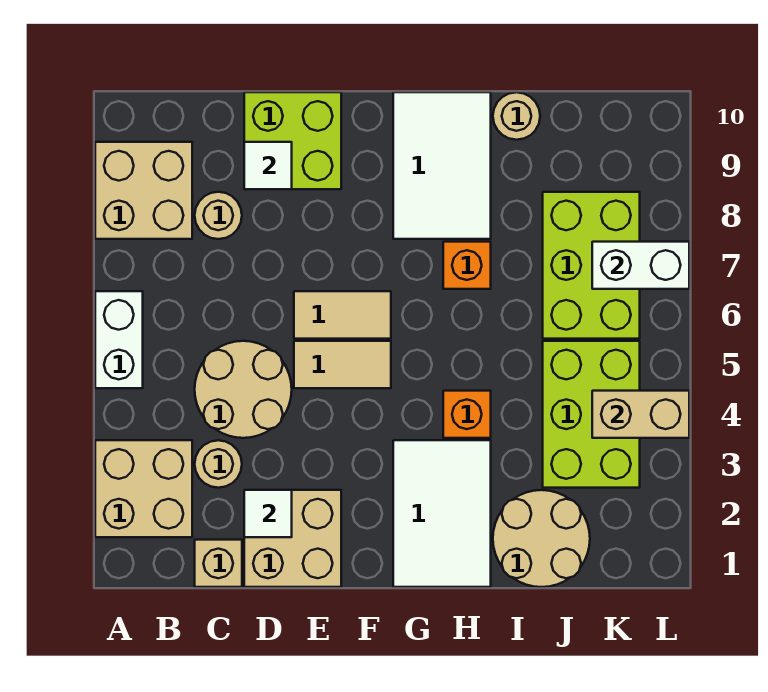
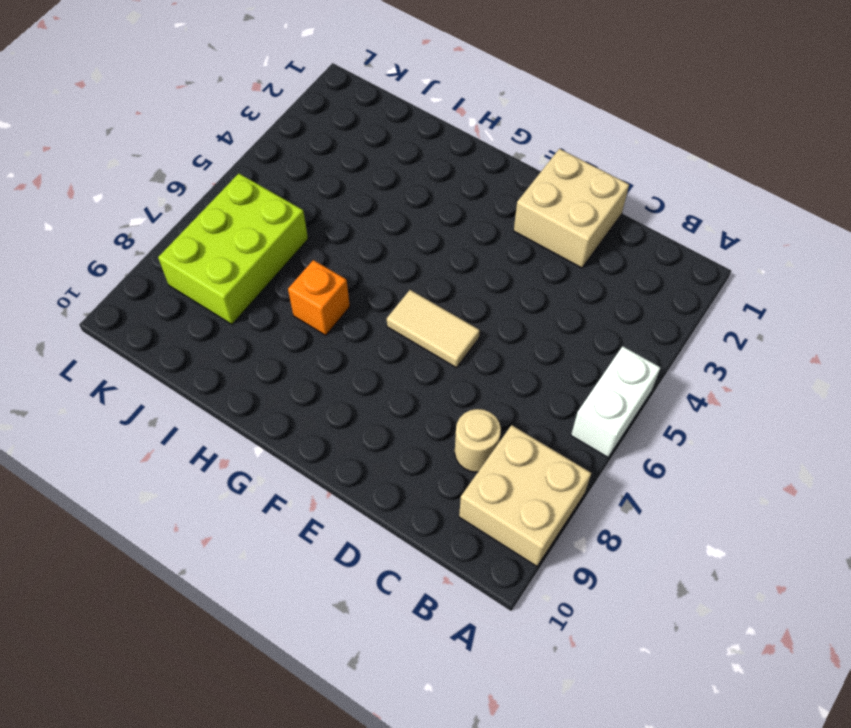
none -> tan brick A2:B3 level 1
none -> tan brick C1 level 1
none -> tan round brick C3 level 1

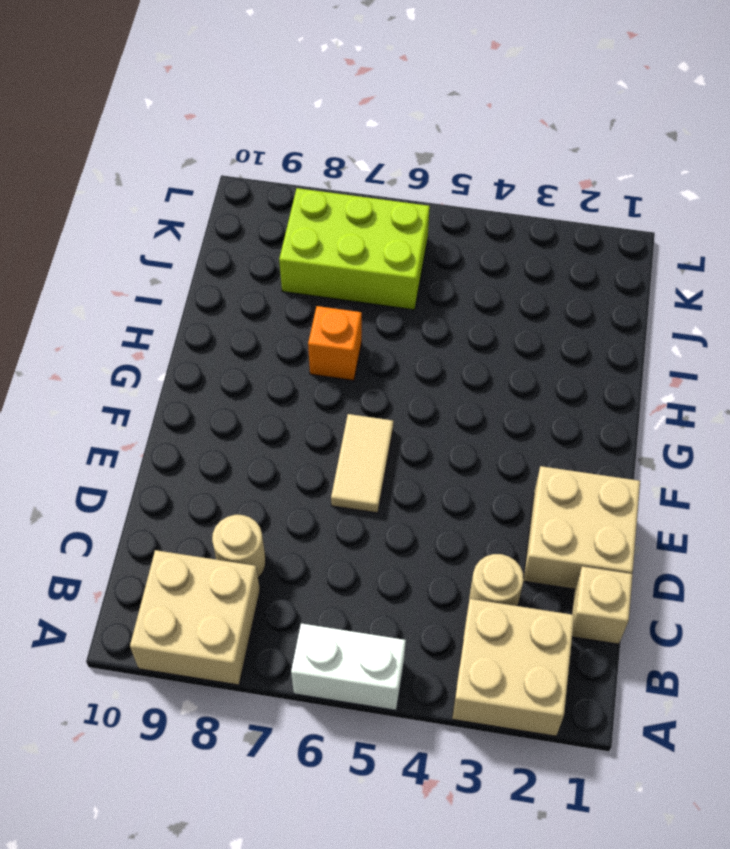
none -> tan round brick C4:D5 level 1
none -> lime brick D9:E10 level 1
none -> tan tile E5:F5 level 1

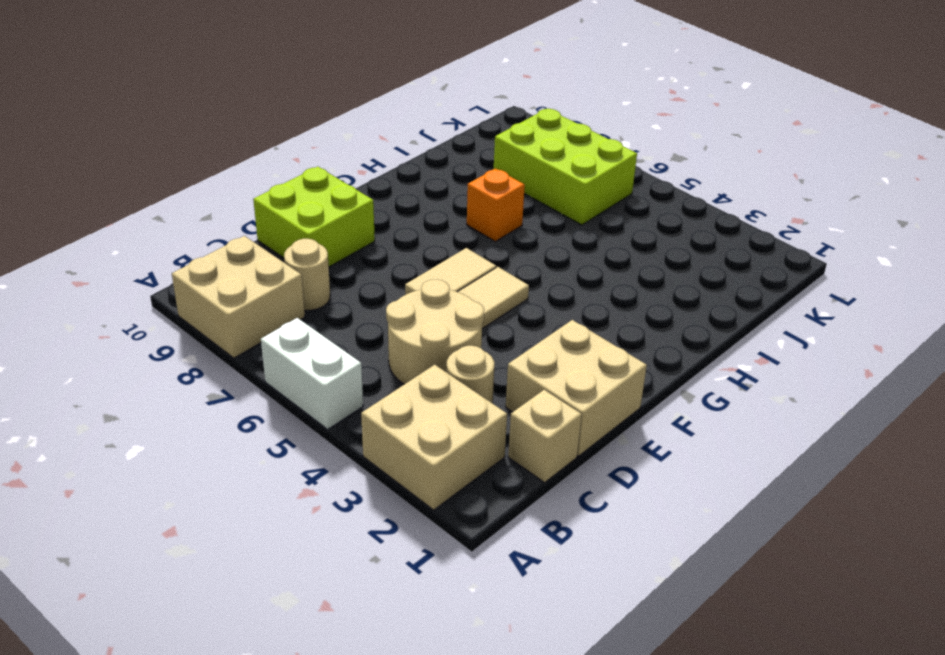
none -> white tile G1:H3 level 1
none -> white tile G8:H10 level 1
none -> orange brick H4 level 1

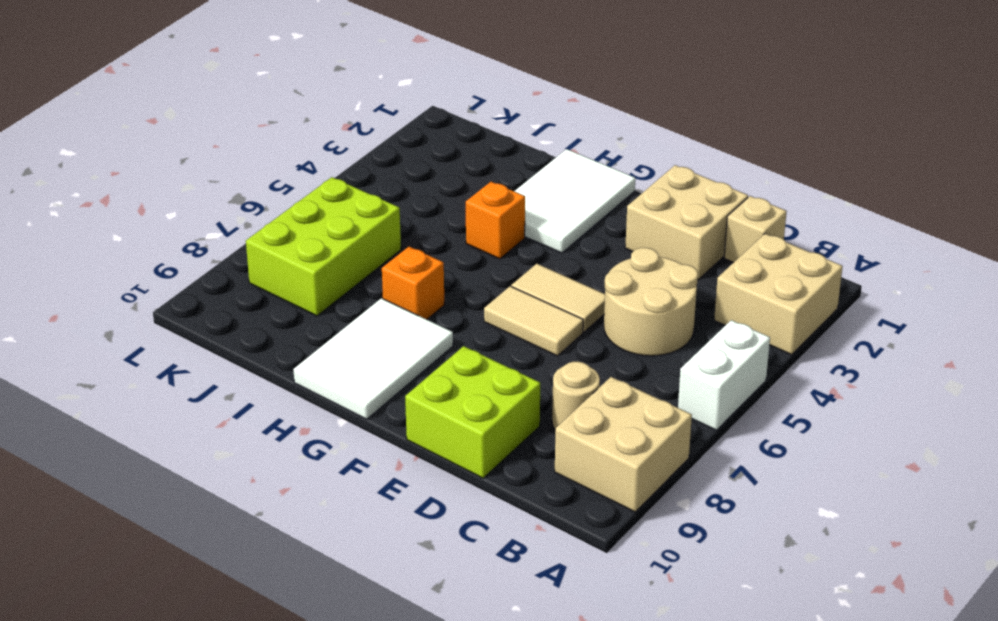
none -> tan round brick C3 level 1
none -> tan round brick I1:J2 level 1
none -> tan round brick I10 level 1

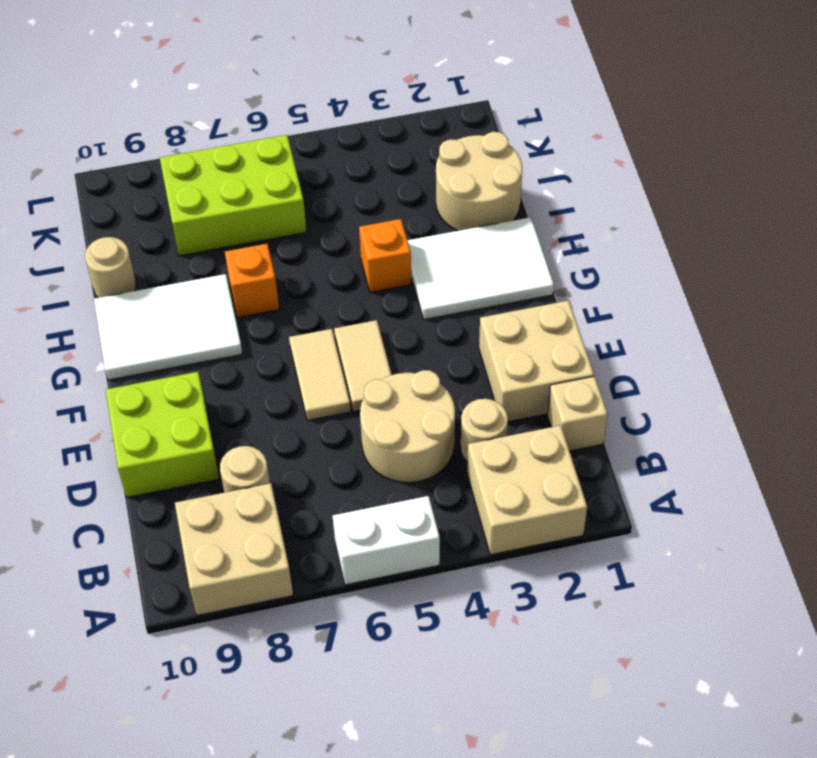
none -> lime brick J3:K5 level 1
none -> white tile D2 level 2
none -> white tile D9 level 2

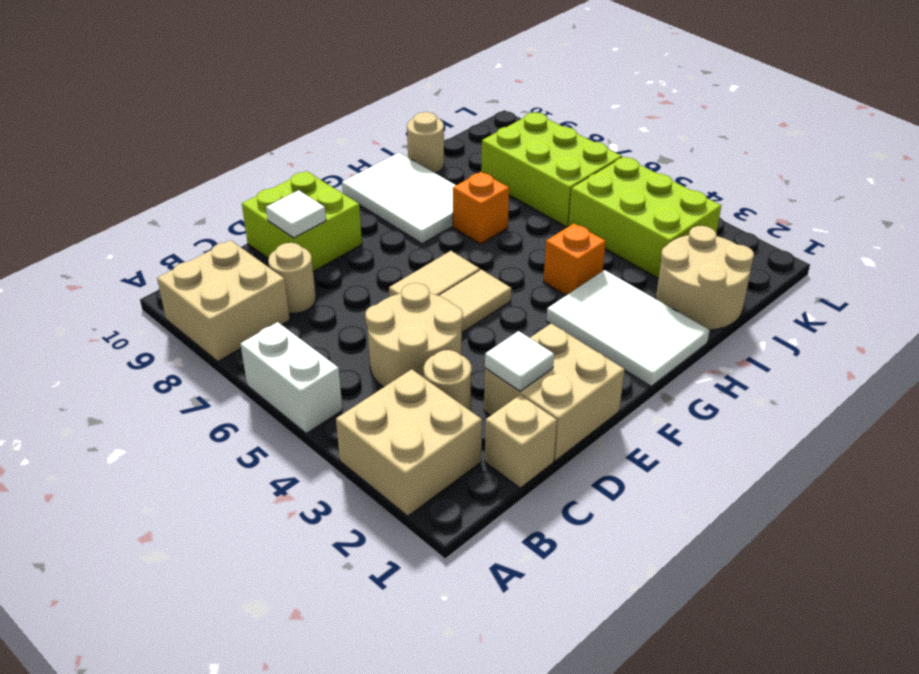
none -> tan brick K4:L4 level 2
none -> white brick K7:L7 level 2

